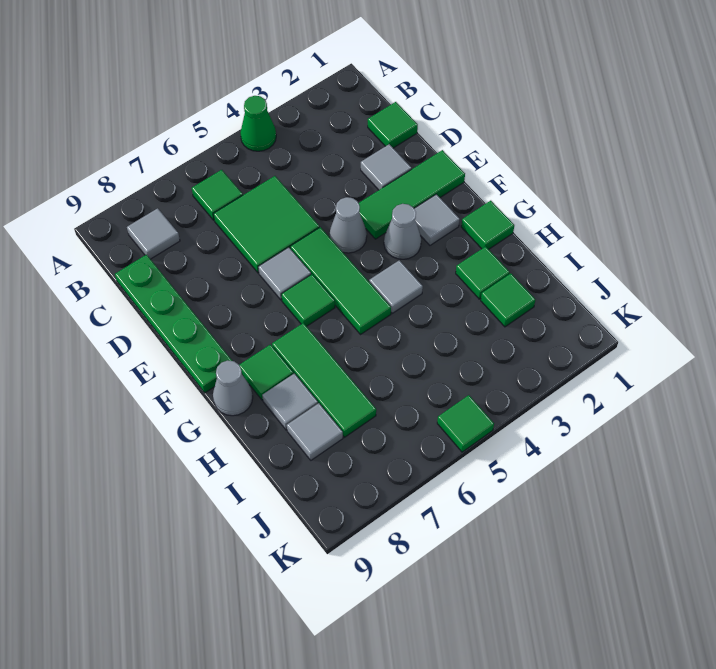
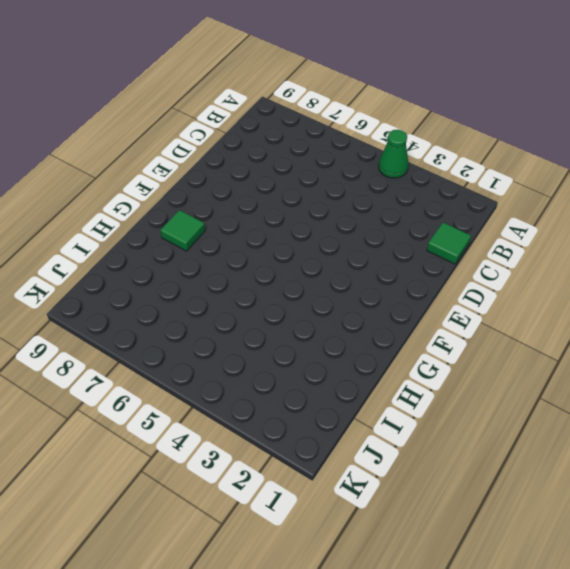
none -> green tile B6 level 1
none -> grey tile B8 level 1
none -> green tile C5:D6 level 1

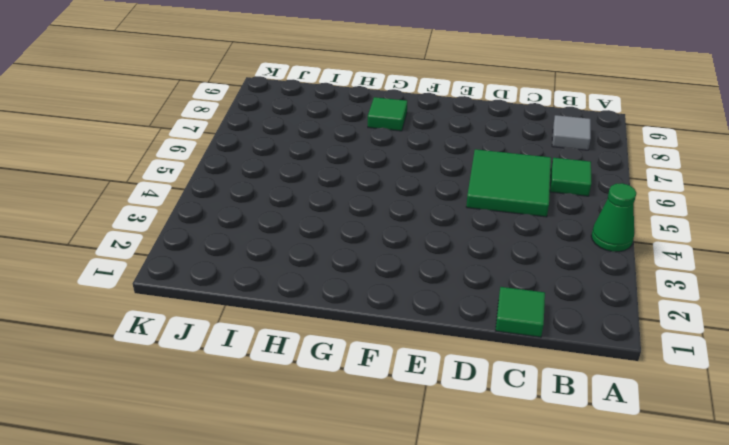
none -> green plate C9:F9 level 1
none -> grey tile D2 level 1
none -> green tile E1:E3 level 1

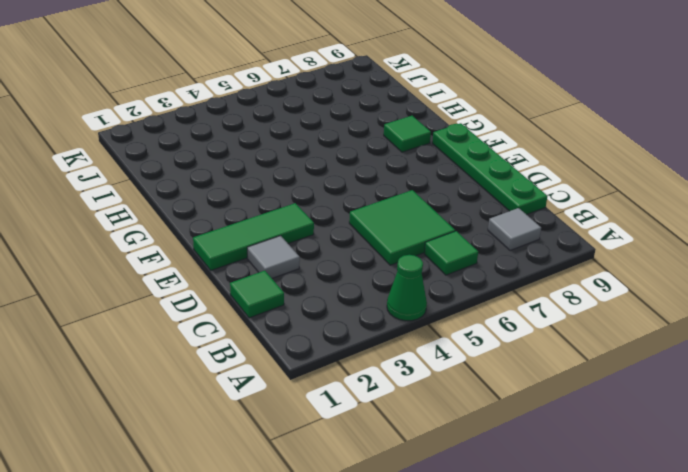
none -> grey cone E4 level 1
none -> green tile E5:G5 level 1
none -> grey tile E6 level 1

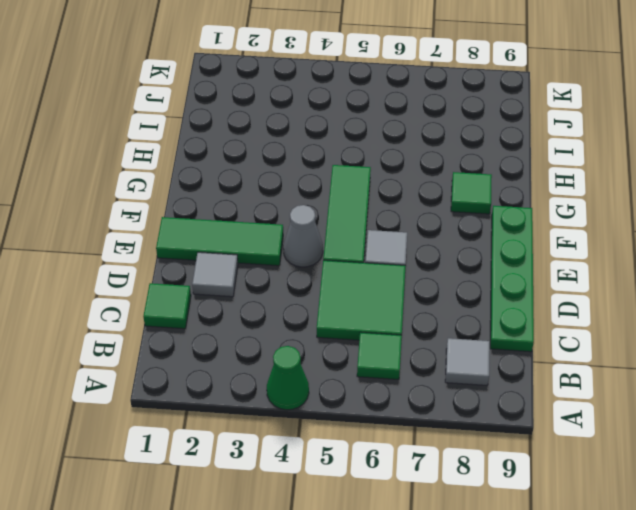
none -> grey tile F2 level 1
none -> grey cone F3 level 1
none -> green tile F6 level 1

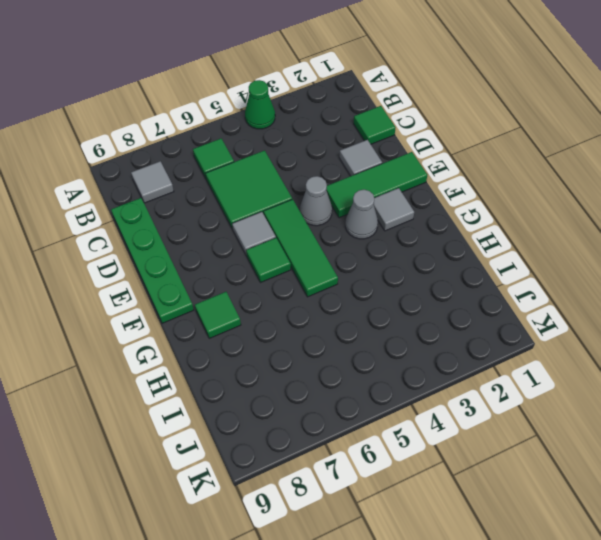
none -> green tile G1 level 1
none -> grey tile G4 level 1
none -> green tile G7:I7 level 1

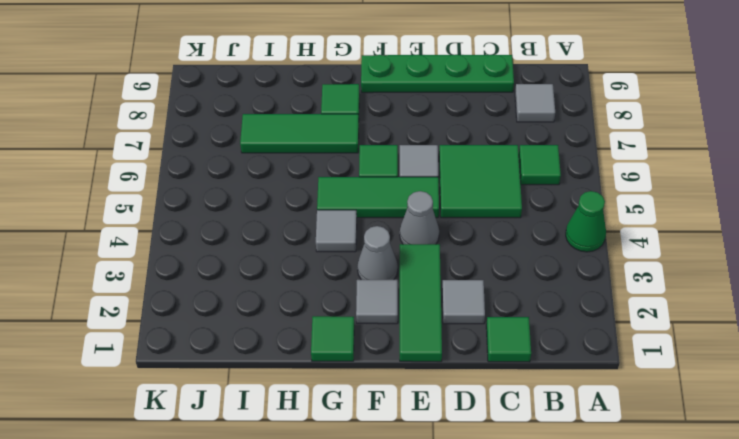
none -> grey cone G9 level 1
none -> green tile H2 level 1
none -> grey tile H8 level 1

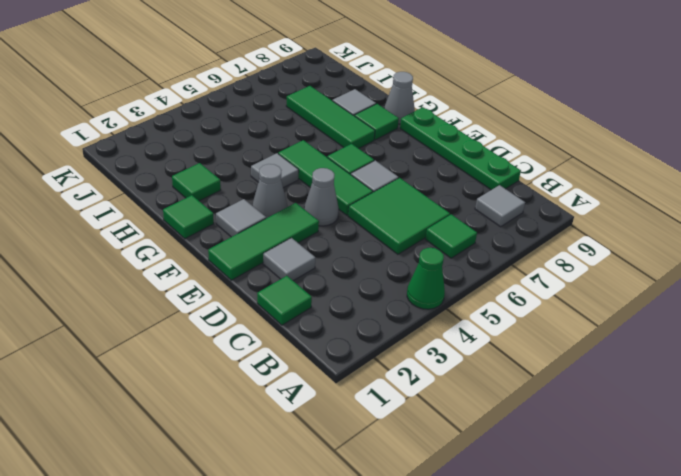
none -> green tile I2 level 1
none -> grey tile I8 level 1
none -> green tile K5 level 1

